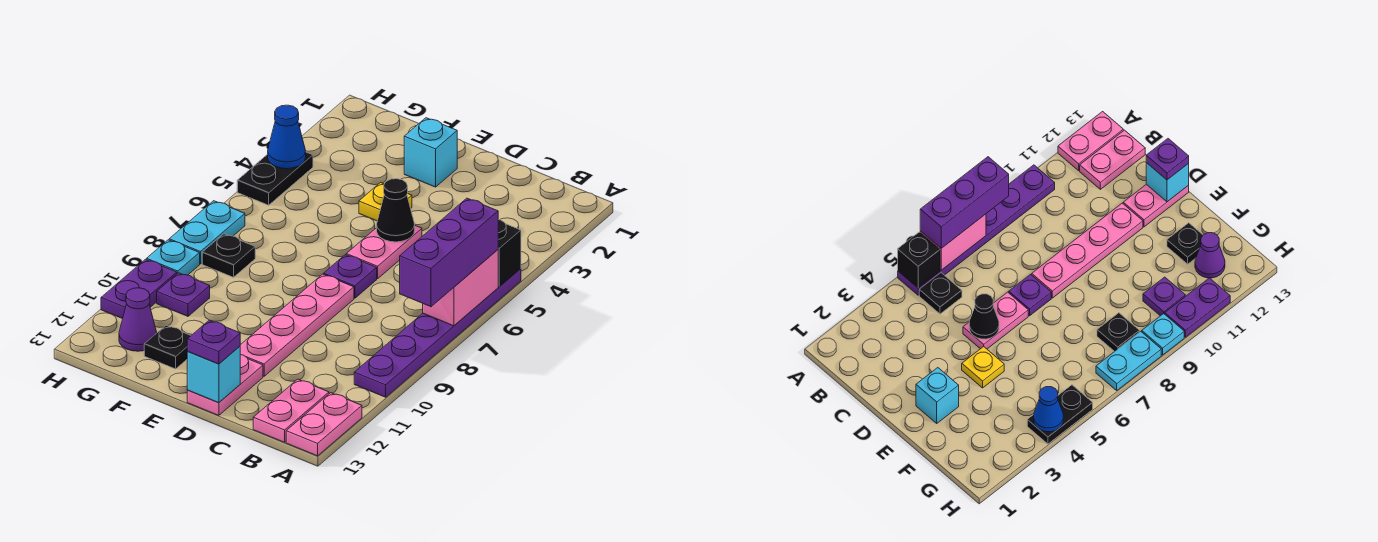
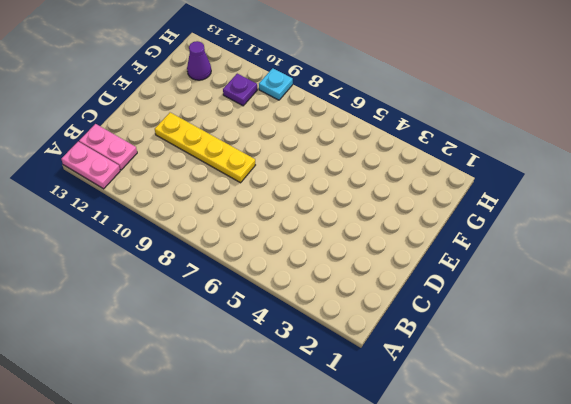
yellow plate D8:D11 level 1 -> pink plate D8:D11 level 1
none -> purple plate A5:A10 level 1
none -> black plate B5 level 1
none -> pink plate D5:D6 level 1

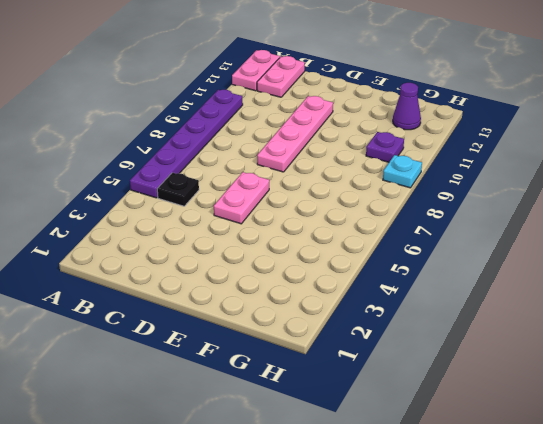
none -> purple plate D7 level 1
none -> pink plate D12:D13 level 1
none -> cyan brick E2 level 1

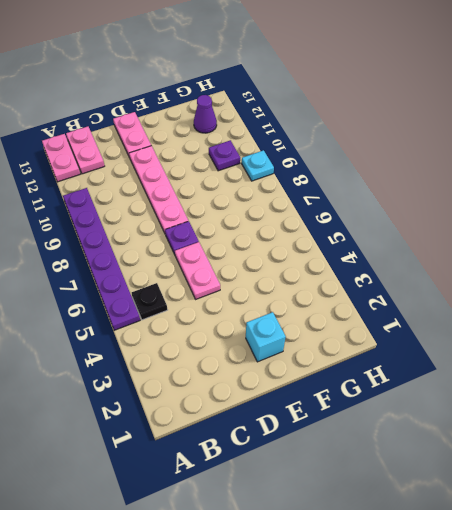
none -> yellow plate E4 level 1
none -> black plate F12 level 1
none -> black plate G8 level 1

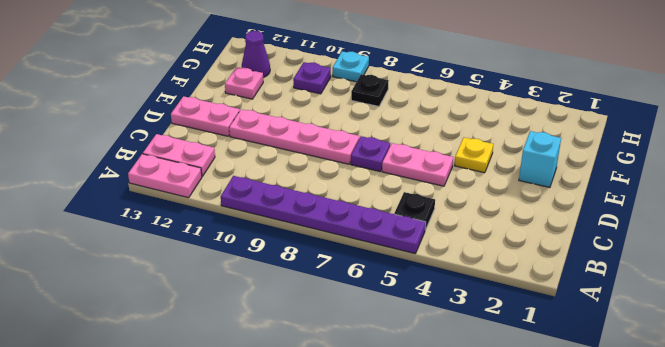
pink plate F12 level 1 -> black plate F12 level 1
none -> black plate H4:H5 level 1
none -> cyan plate H7:H8 level 1
none -> purple plate H10:H11 level 1

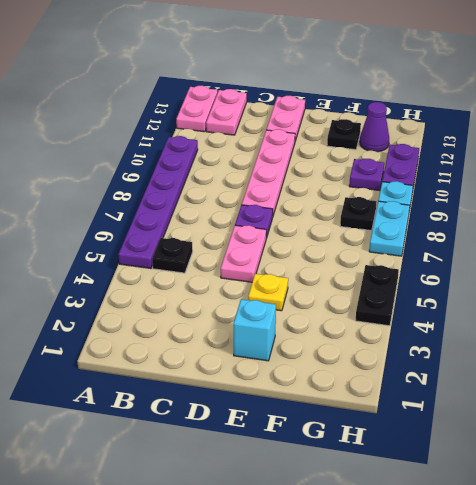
none -> black brick A5 level 2
none -> pink brick A6:A7 level 2
none -> black cone D5 level 2

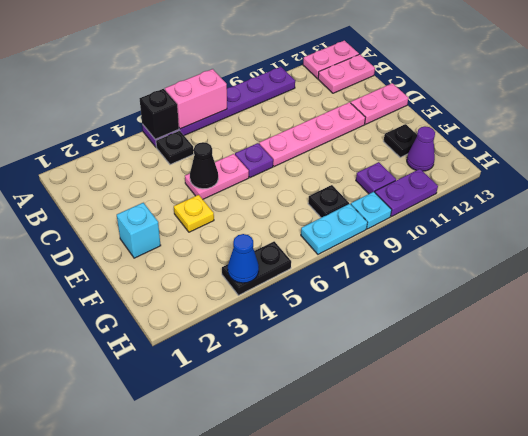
none -> cyan brick D13 level 2
none -> purple brick A6:A8 level 3
none -> purple plate D13 level 3

